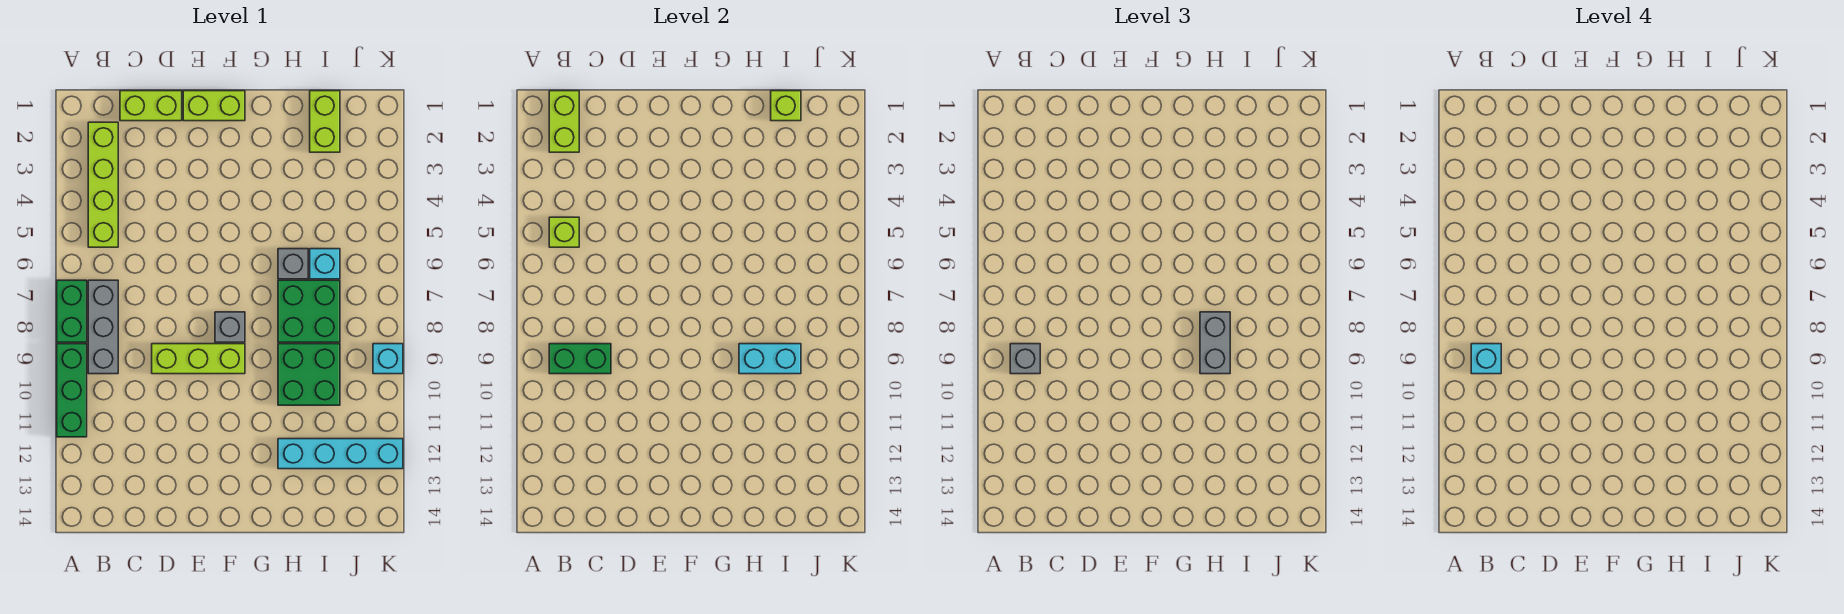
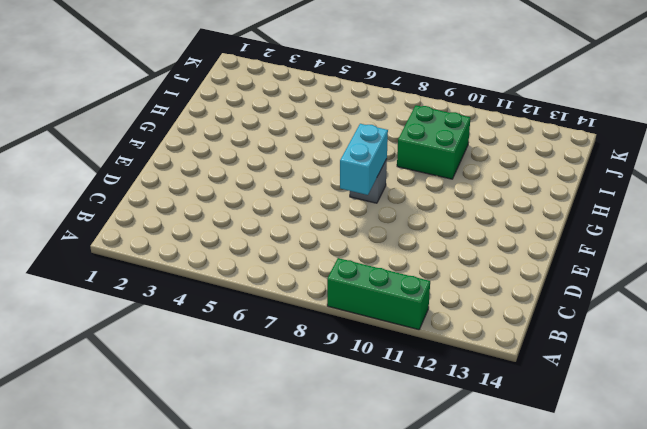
cyan brick E8:F8 level 2 -> cyan brick H9:I9 level 2
none -> green brick A7:A8 level 1
none -> lime brick B2:B5 level 1
none -> grey brick B7:B9 level 1

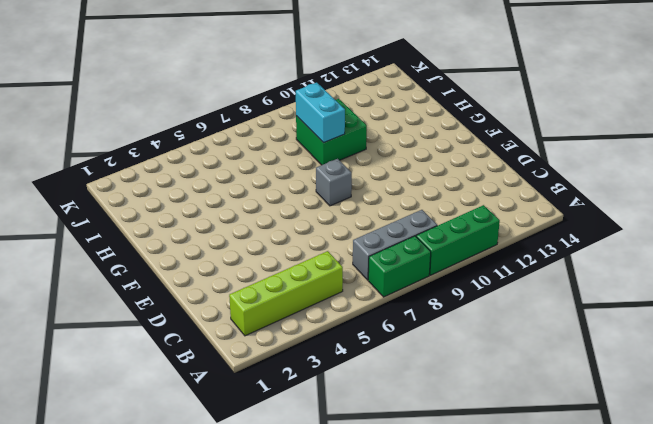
none -> lime brick C1:D1 level 1
none -> lime brick D9:F9 level 1
none -> lime brick E1:F1 level 1

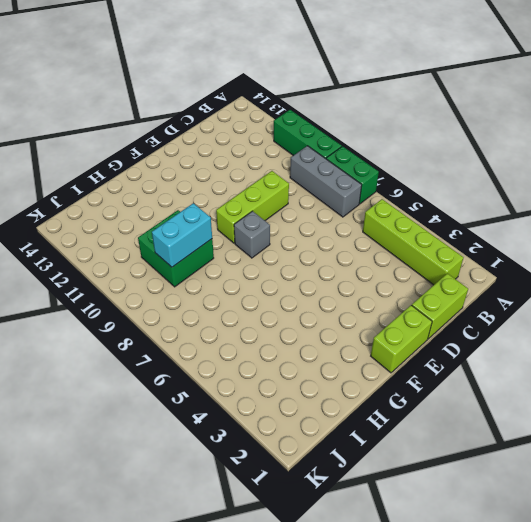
none -> grey brick H6 level 1
none -> green brick H7:I8 level 1
none -> cyan brick H12:K12 level 1

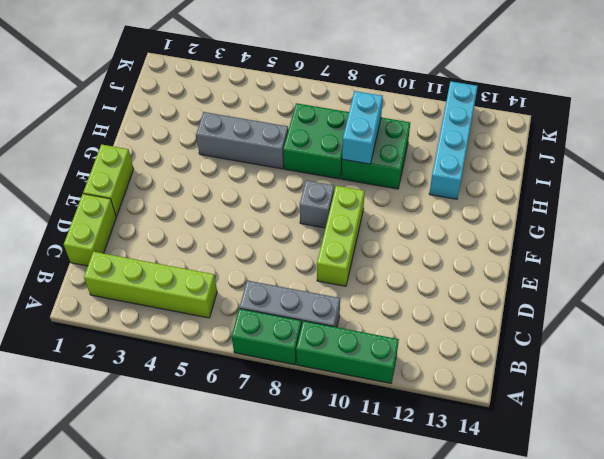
grey brick H4:H6 level 1 -> grey brick H6 level 1
none -> lime brick I1:I2 level 1
none -> cyan brick I6 level 1
none -> cyan brick K9 level 1

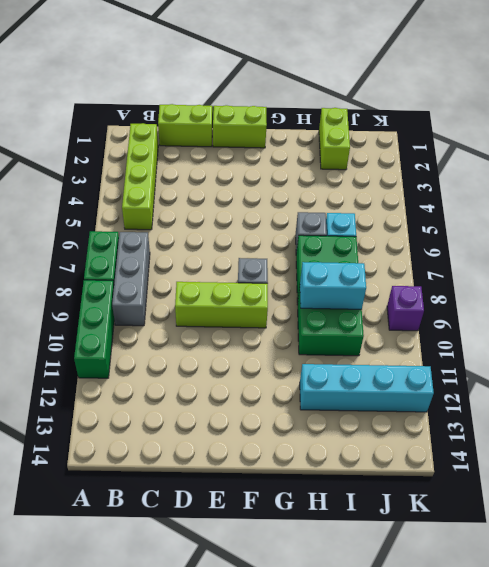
purple brick K9 level 1 -> cyan brick K9 level 1
none -> lime brick B1:B2 level 2
none -> lime brick B5 level 2
none -> green brick B9:C9 level 2

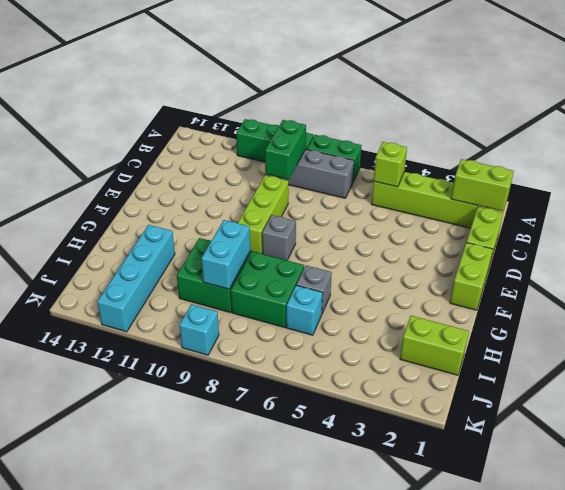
none -> lime brick I1 level 2
none -> grey brick B9 level 3
none -> grey brick H8:H9 level 3

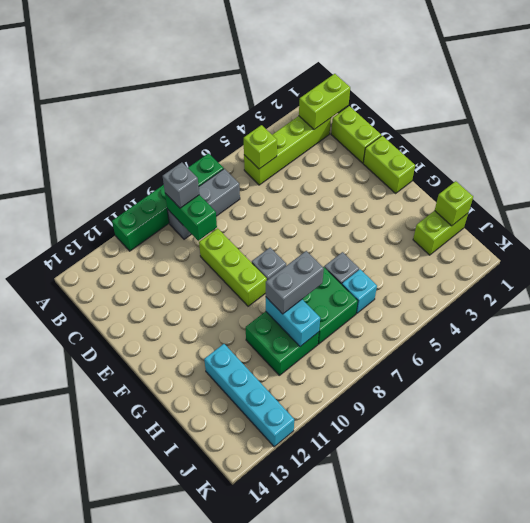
none -> cyan brick K9 level 1
none -> cyan brick B9 level 4

